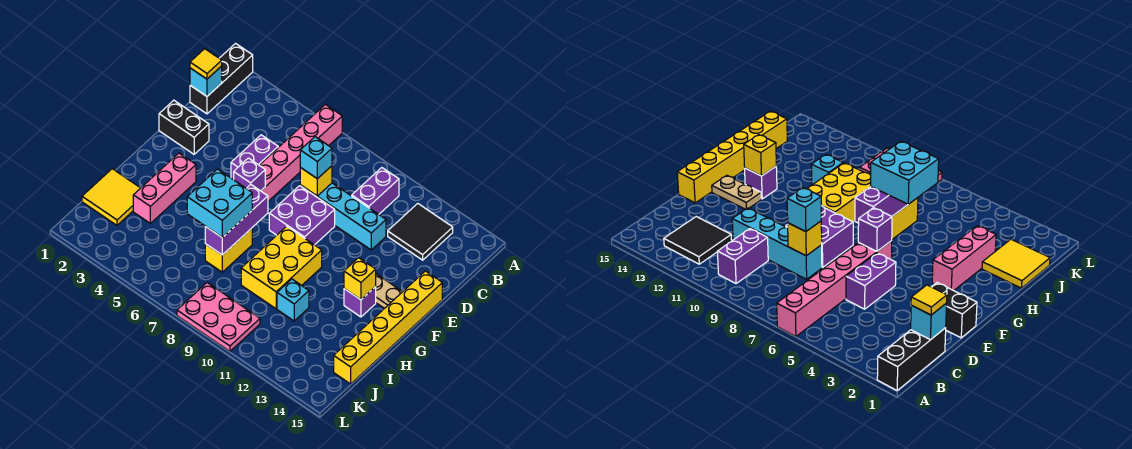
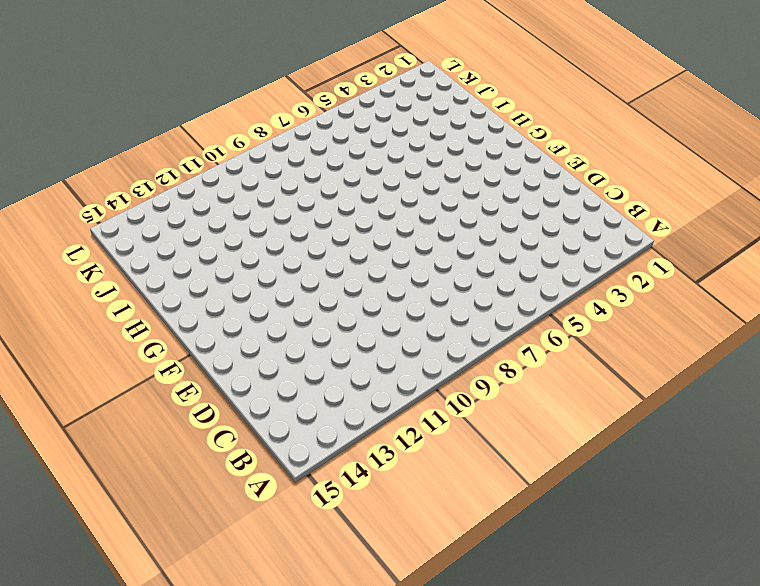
none -> black brick A1:C1 level 1
none -> pink brick A6:F6 level 1
none -> purple brick B10:C10 level 1

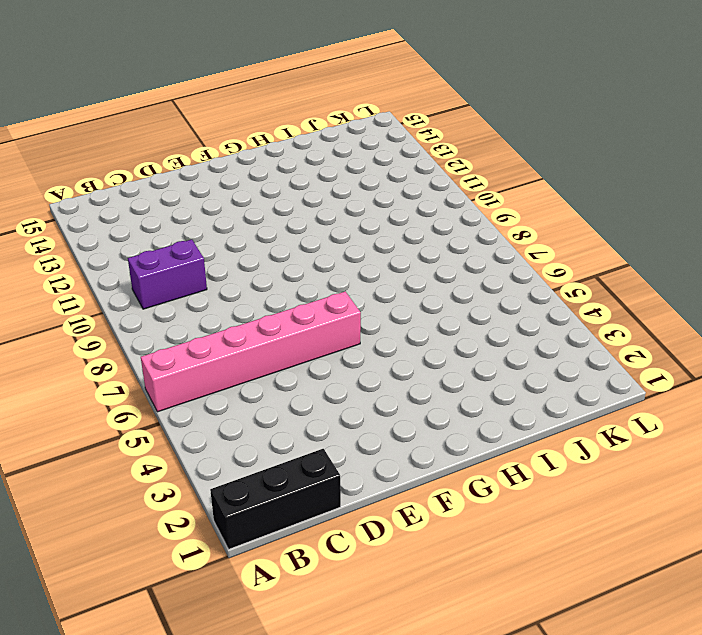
none -> black tile B12:C13 level 1
none -> purple brick D5:E5 level 1
none -> cyan brick D8:D11 level 1

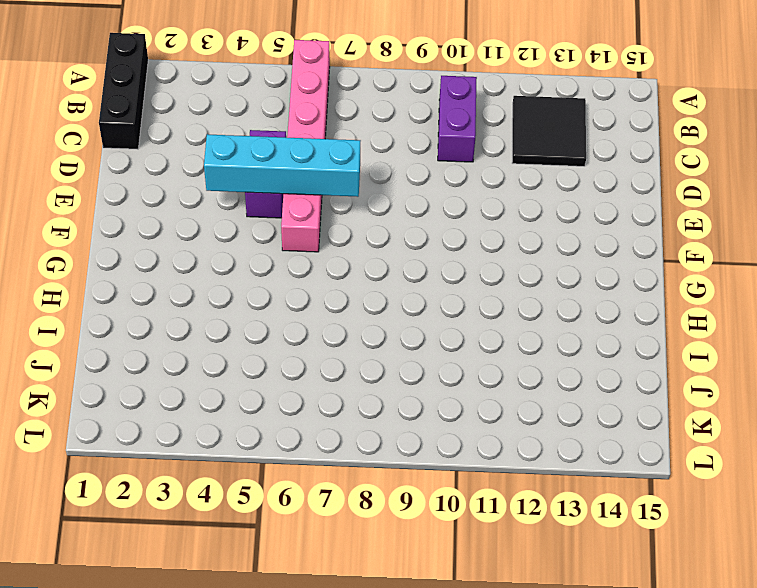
cyan brick E4:E7 level 2 -> cyan brick D8:D11 level 1
none -> black brick E1:E2 level 1
none -> purple brick E8:F9 level 1
none -> yellow brick E15:J15 level 1

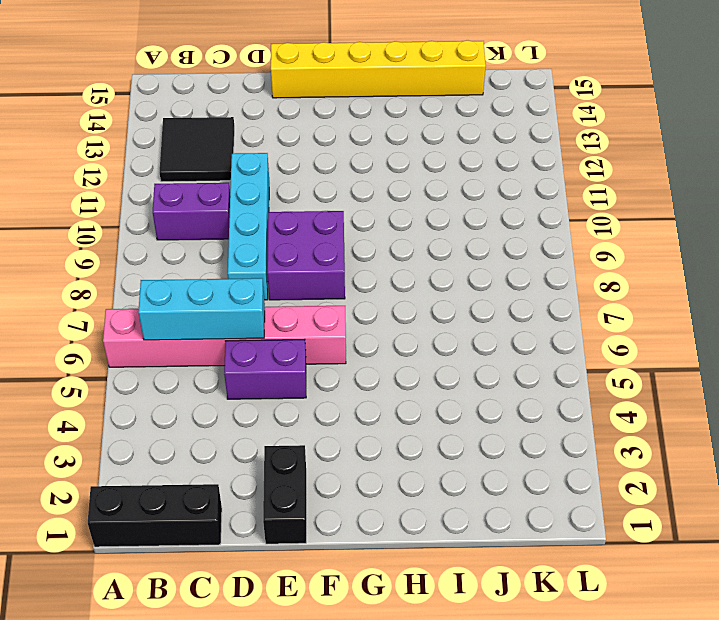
cyan brick B6:D6 level 2 -> none
none -> tan plate F13:F14 level 1
none -> pink brick G3:I3 level 1
none -> yellow brick G9:I10 level 1

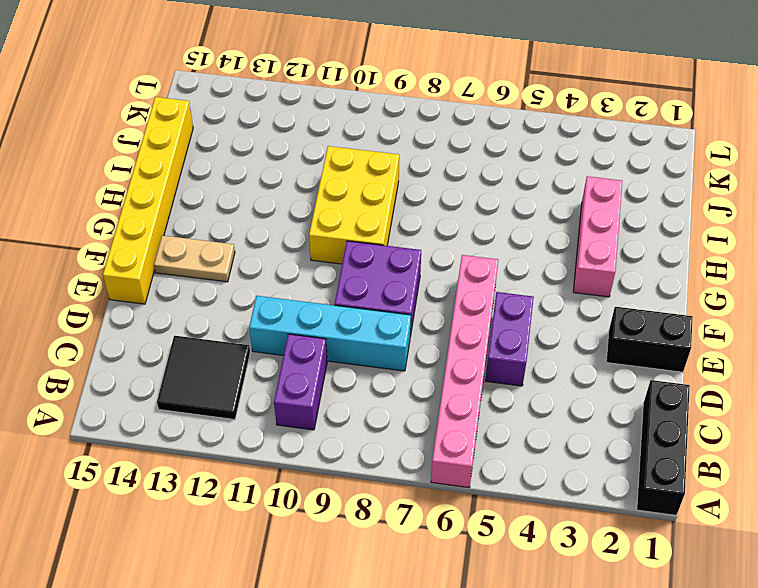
none -> purple brick G13 level 1
none -> yellow brick H7:I7 level 1
none -> yellow tile I1:J2 level 1

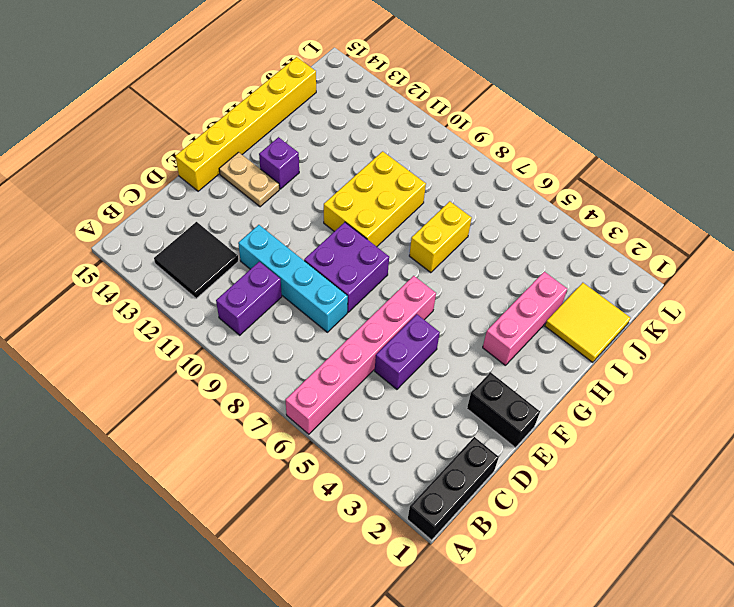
none -> cyan brick I11 level 1
none -> pink plate K8:L10 level 1
none -> cyan brick C1 level 2

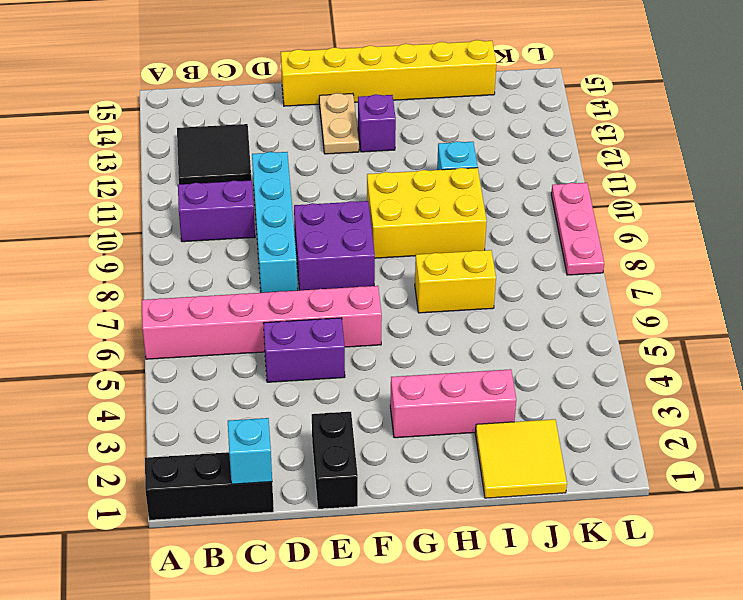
pink plate L8:L10 level 1 -> pink plate K8:L10 level 1
none -> yellow brick D8 level 2
none -> purple brick F6 level 2
none -> purple brick G7:I7 level 2

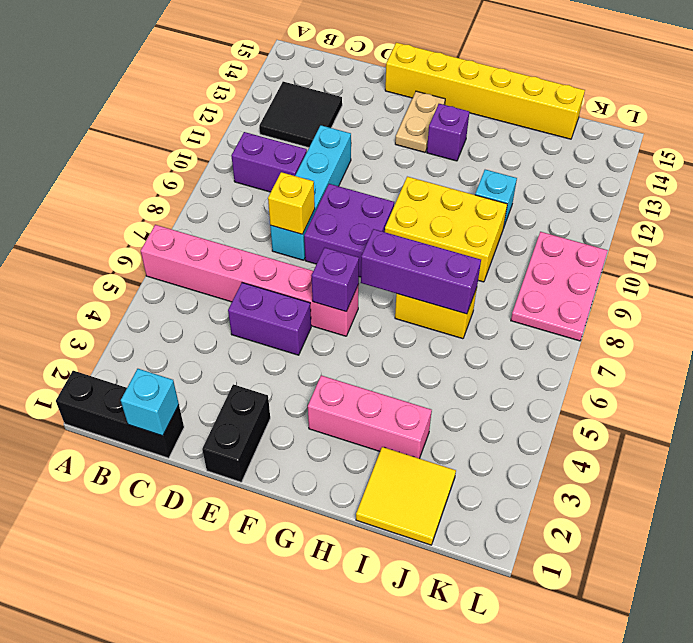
none -> yellow brick G13 level 2
none -> yellow tile C1 level 3
none -> cyan brick D8 level 3

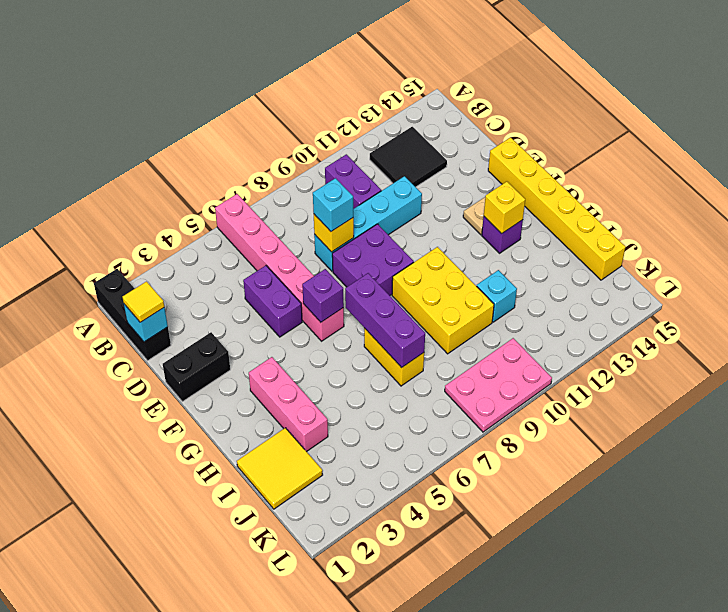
none -> cyan brick H6:I7 level 3

